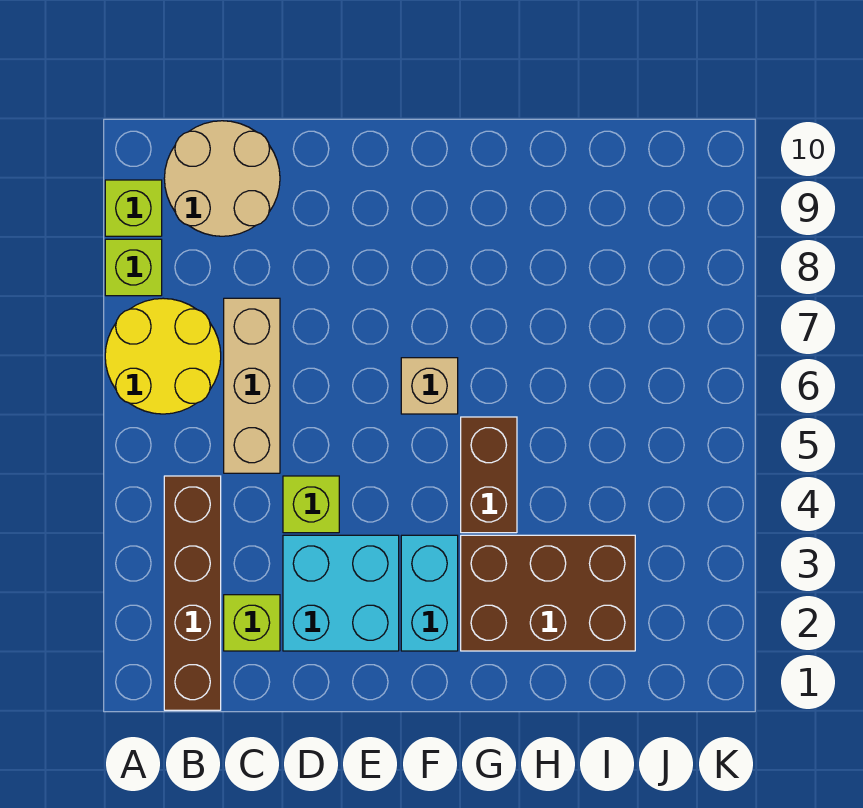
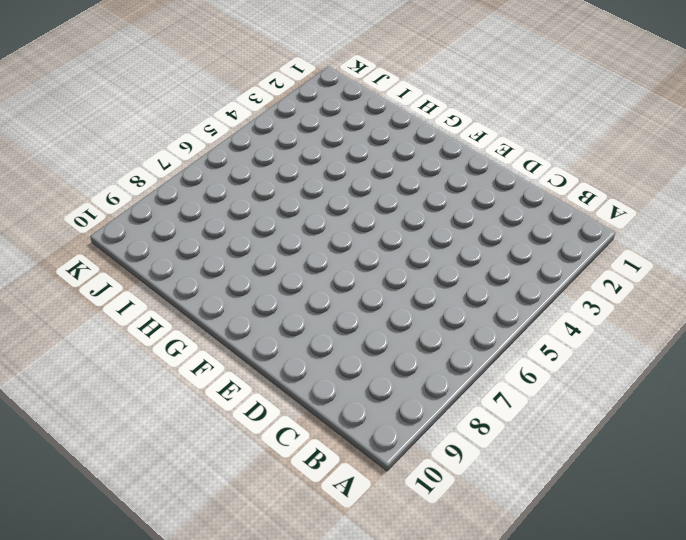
none -> yellow round brick A6:B7 level 1
none -> lime brick A8 level 1
none -> lime brick A9 level 1

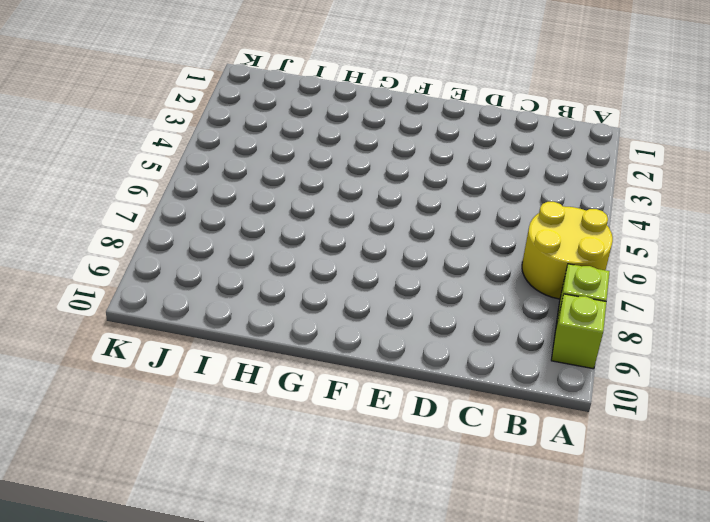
none -> brown brick B1:B4 level 1
none -> tan round brick B9:C10 level 1
none -> lime brick C2 level 1

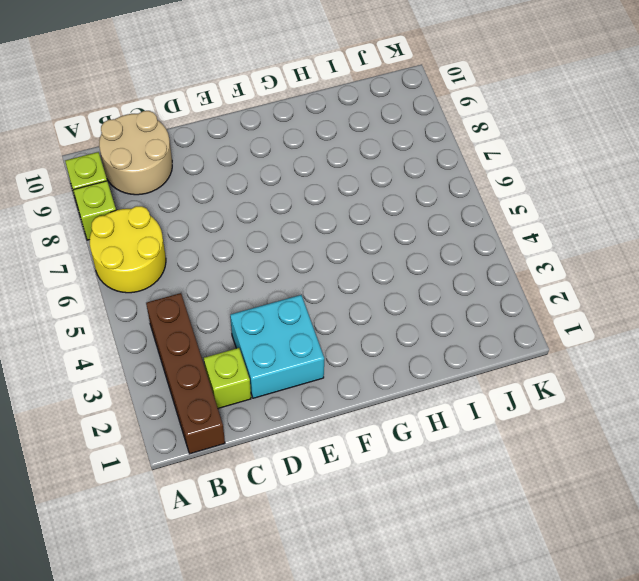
none -> tan brick C5:C7 level 1
none -> lime brick D4 level 1
none -> cyan brick F2:F3 level 1

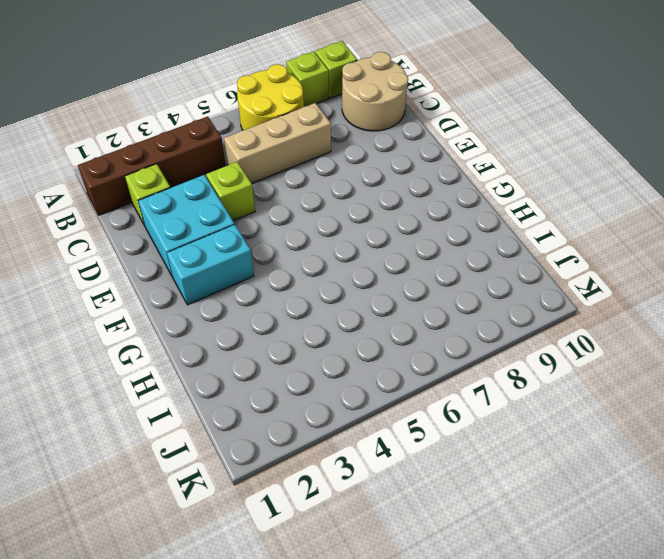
none -> tan brick F6 level 1
none -> brown brick G2:I3 level 1
none -> brown brick G4:G5 level 1

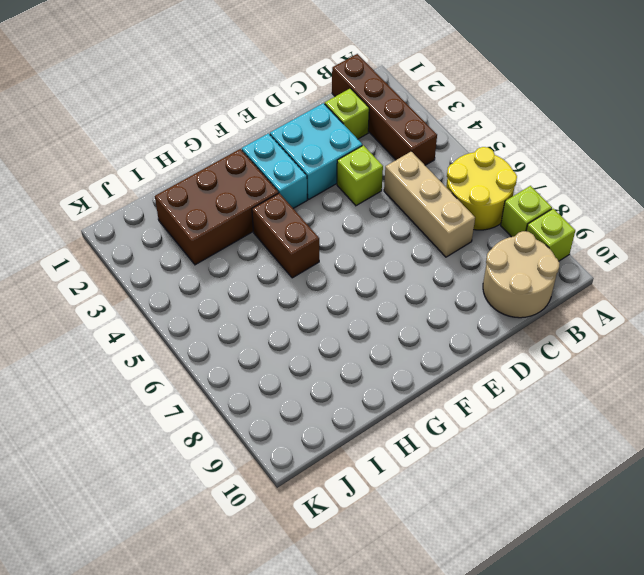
none -> tan brick F6 level 1

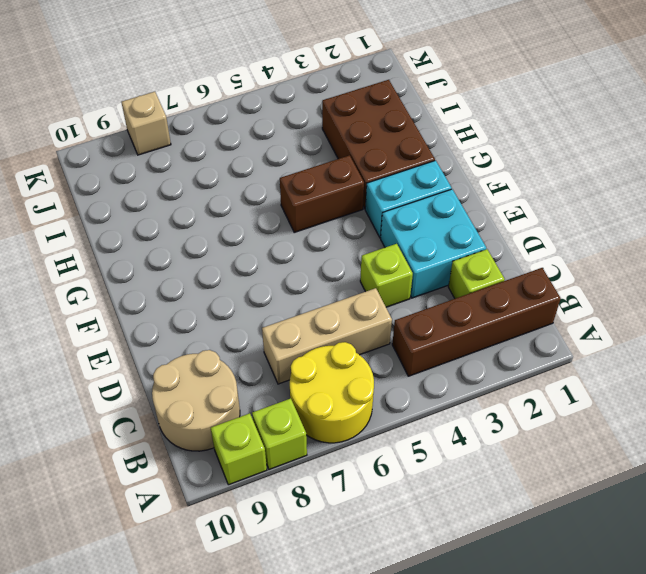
tan brick K8 level 1 -> tan brick F6 level 1

